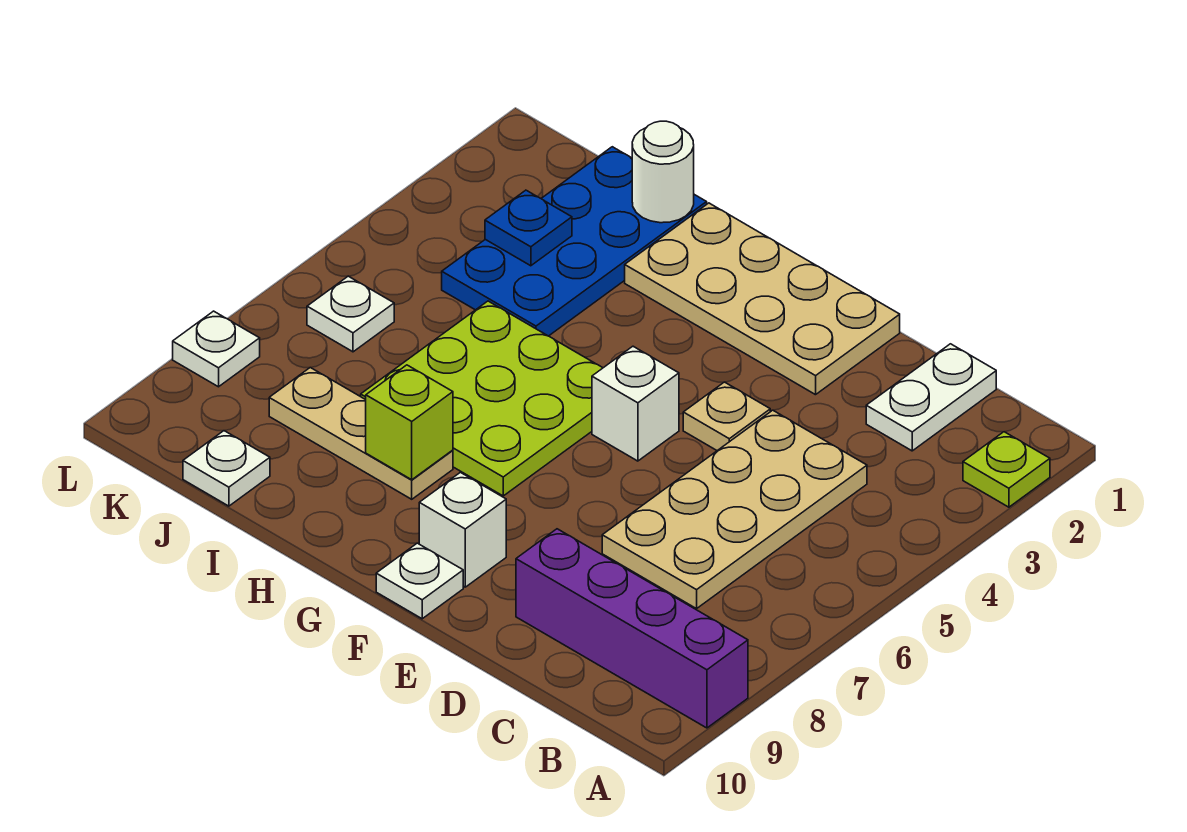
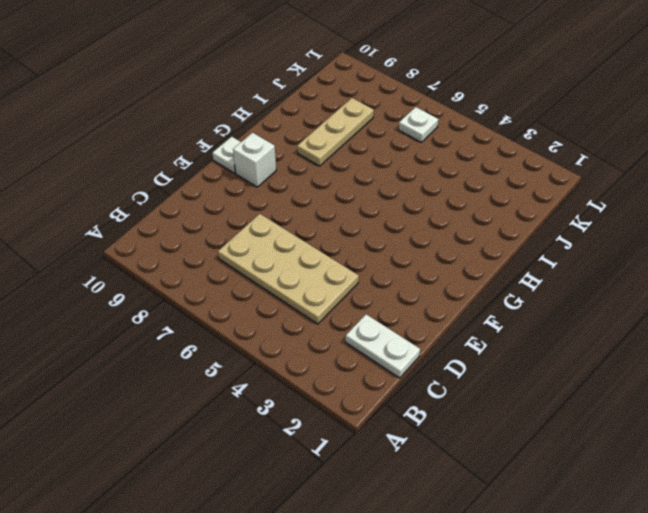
none -> lime plate A2 level 1
none -> purple brick A9:D9 level 1
none -> tan plate E1:H2 level 1

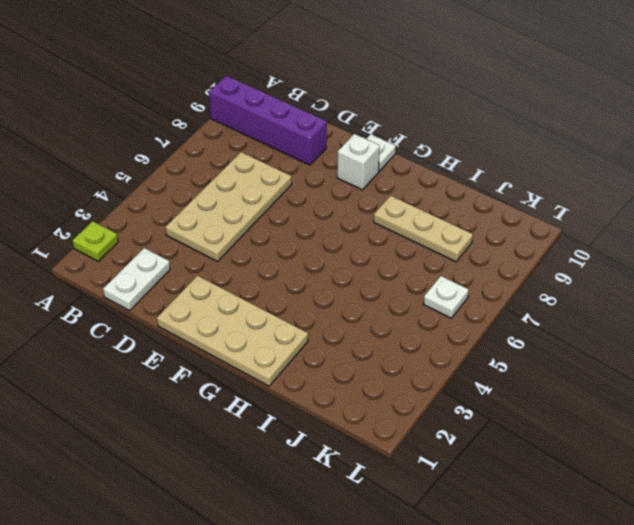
none -> tan plate E4 level 1
none -> white brick F5 level 1
none -> lime plate G5:I7 level 1

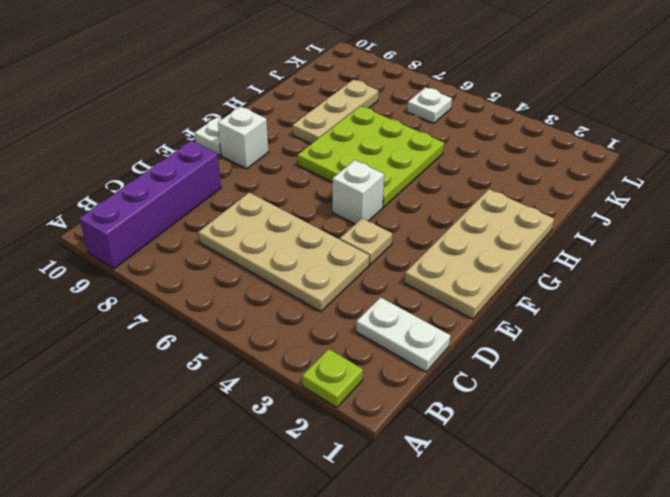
none -> blue plate I1:J4 level 1
none -> white plate J10 level 1
none -> white plate L8 level 1

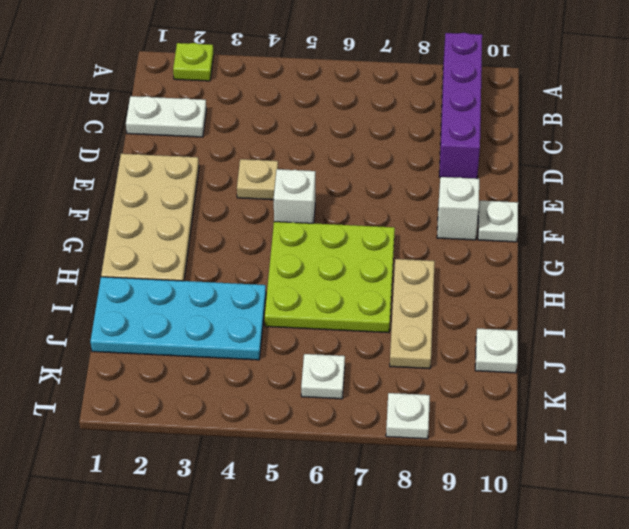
cyan plate I1:J4 level 1 -> blue plate I1:J4 level 1
none -> tan plate C4:D7 level 1
none -> lime brick H8 level 2
none -> white round brick I1 level 2

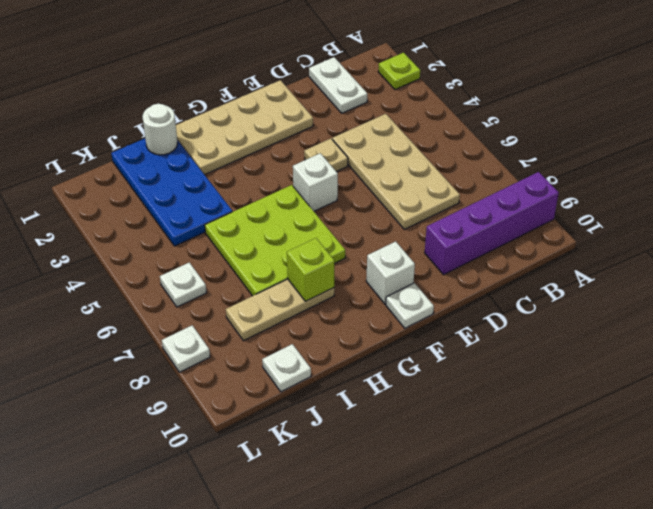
none -> blue plate J3 level 2

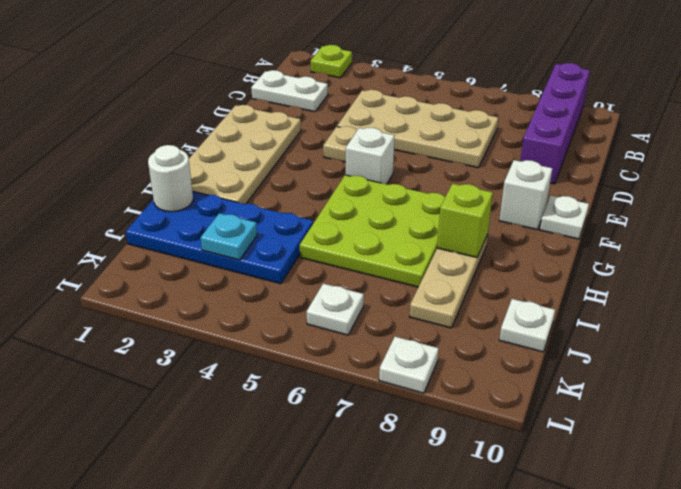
cyan plate J3 level 2 -> blue plate J3 level 2

